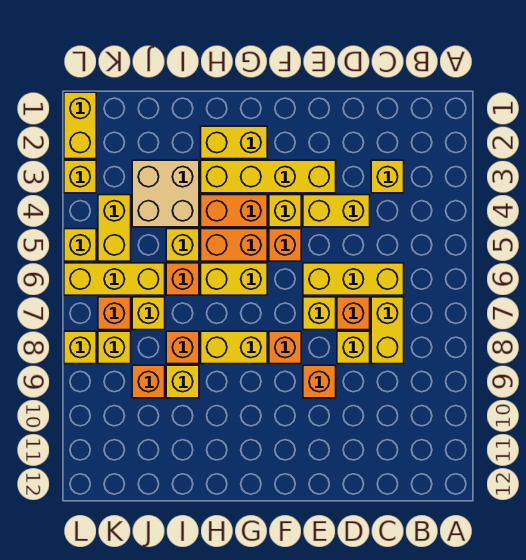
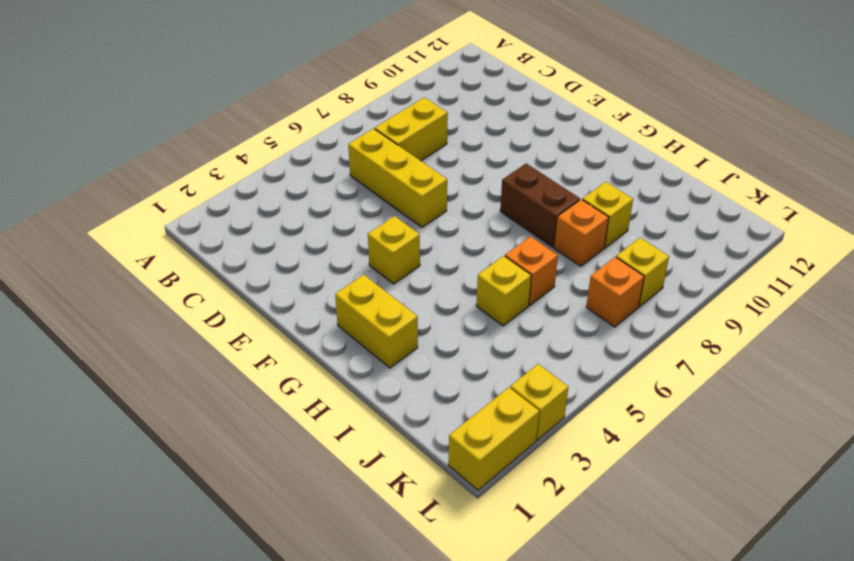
brown brick G8:H8 level 1 -> yellow brick G8:H8 level 1
none -> yellow brick C3 level 1
none -> yellow brick D4:E4 level 1
none -> orange brick D7 level 1
none -> yellow brick D8 level 1

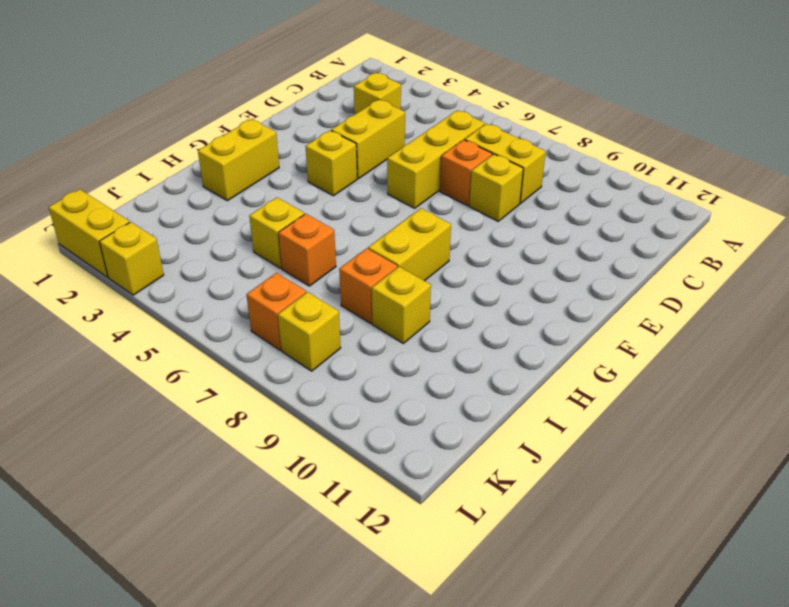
none -> yellow brick E3:H3 level 1
none -> yellow brick E7 level 1
none -> orange brick E9 level 1
none -> orange brick F5 level 1

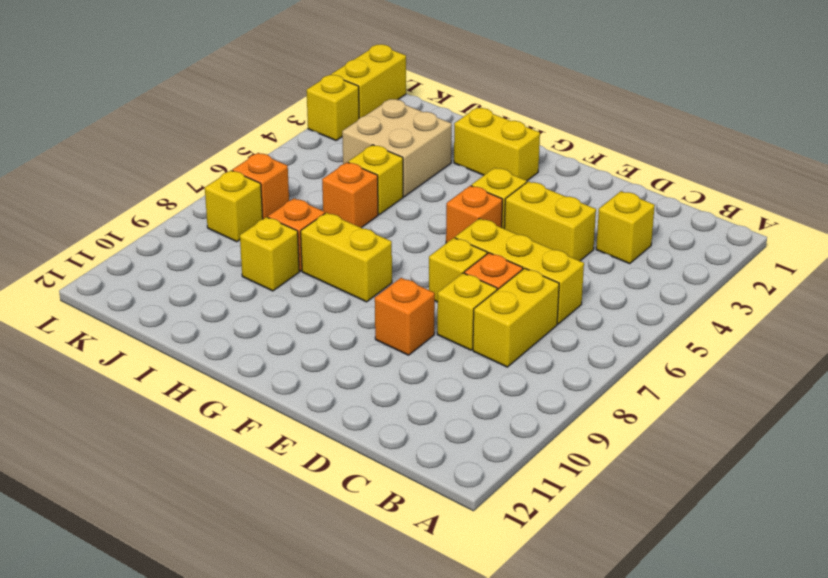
none -> yellow brick E3:H3 level 1
none -> orange brick F8 level 1
none -> orange brick G4:H4 level 1
none -> orange brick G5:H5 level 1

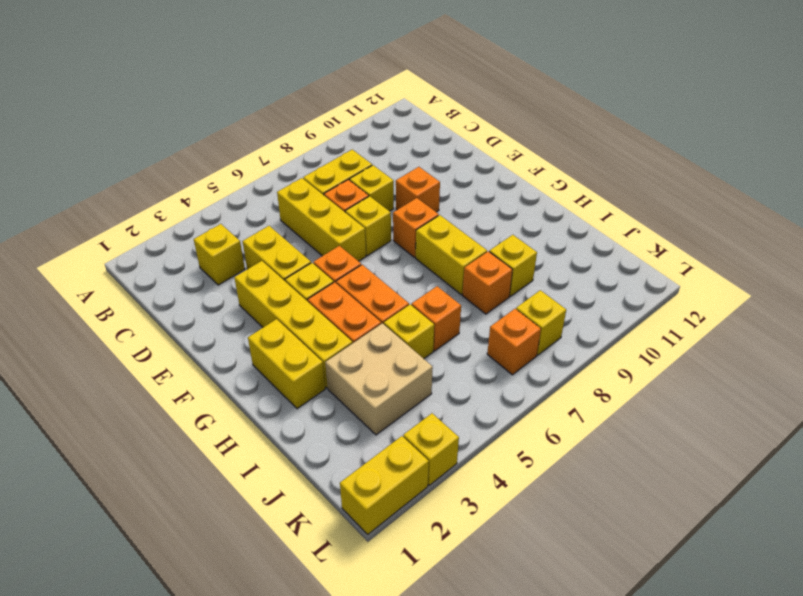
none -> yellow brick G6:H6 level 1
none -> yellow brick J6:L6 level 1
none -> yellow brick J7 level 1
none -> orange brick J9 level 1

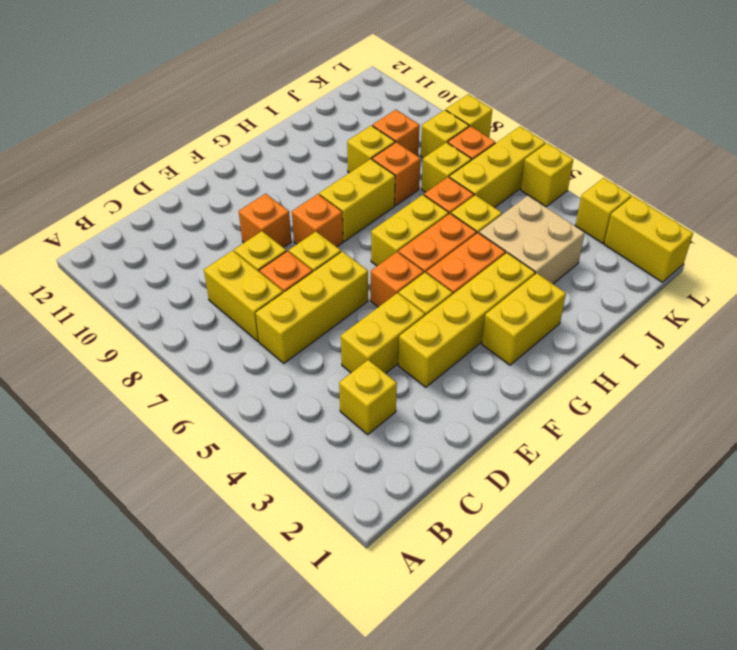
none -> yellow brick K4:K5 level 1

